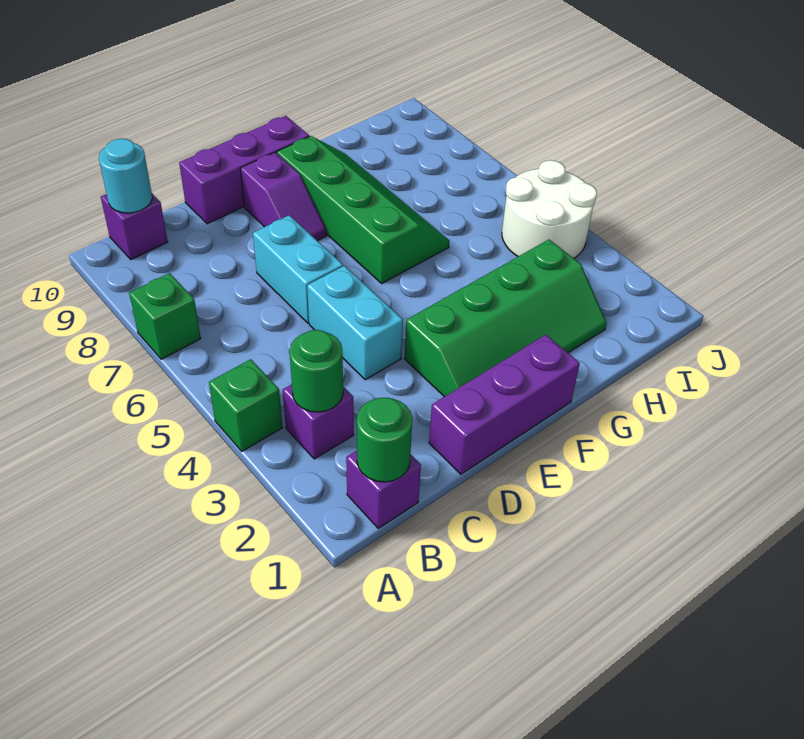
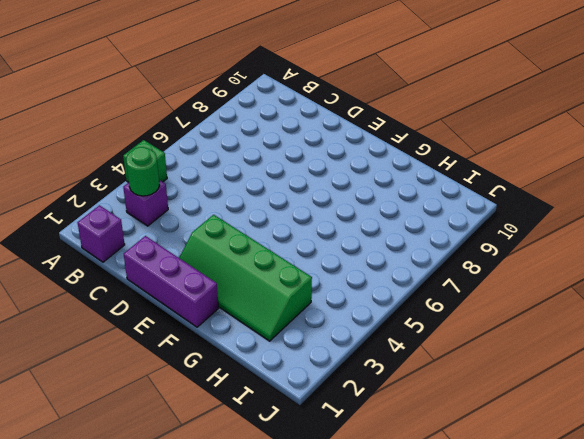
none -> green brick A7 level 1
none -> purple brick B10 level 1
none -> cyan brick D4:D5 level 1

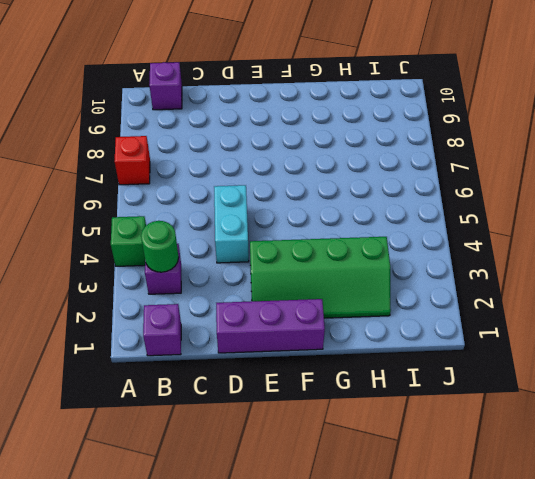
red brick A7 level 1 -> green brick A7 level 1
none -> cyan brick D6:D7 level 1
none -> purple brick D10:F10 level 1
none -> purple slope E8:E9 level 1 top 9

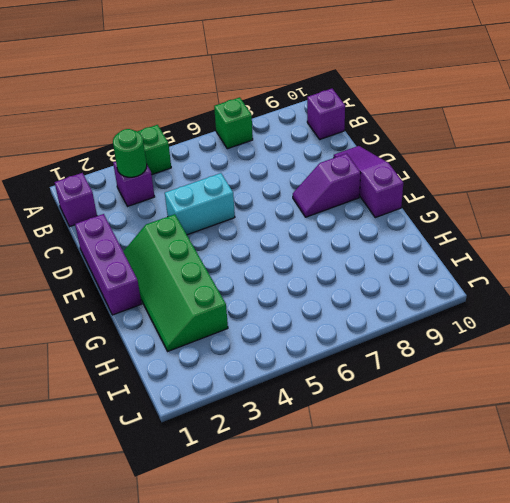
purple slope D10:F10 level 1 top F -> purple brick D10:F10 level 1
none -> cyan brick D6:D7 level 1
none -> green slope F6:G9 level 1 top F
none -> white round brick I4:J5 level 1

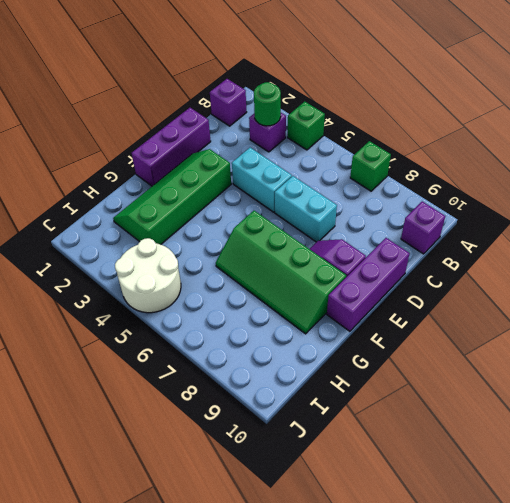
none -> green round brick B1 level 2
none -> cyan round brick B10 level 2

